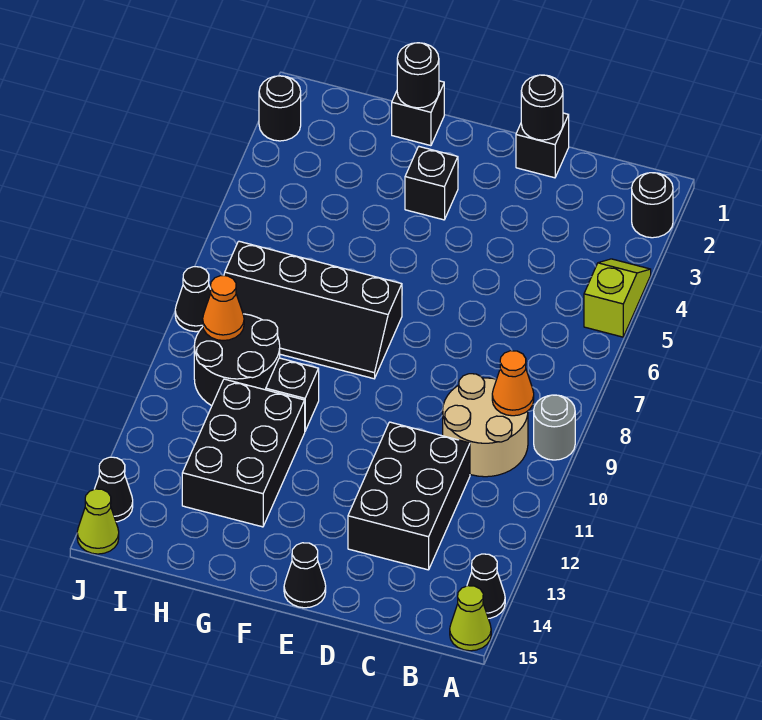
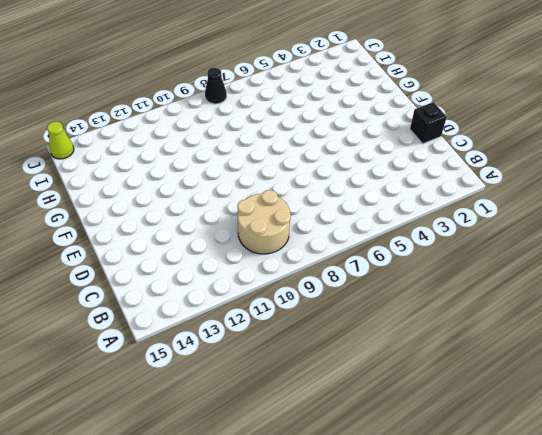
none -> black round brick A2 level 1
none -> lime slope A4:A5 level 1 top 5
none -> grey round brick A9 level 1

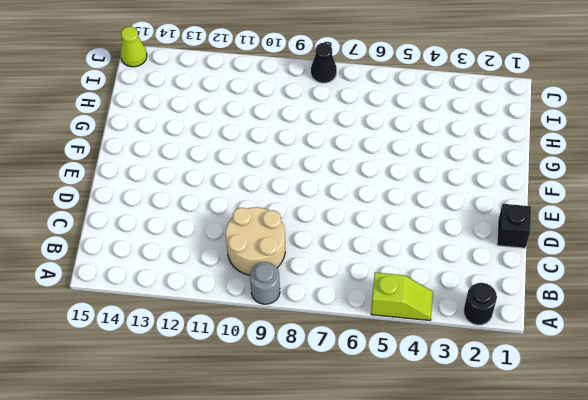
none -> black cone A14 level 1
none -> lime cone A15 level 1
none -> black brick C11:D13 level 1

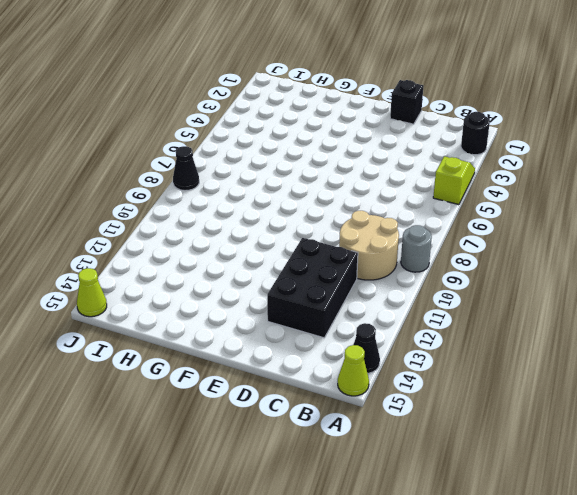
none -> black cone E15 level 1
none -> black brick F3 level 1
none -> black slope F7:I8 level 1 top 7

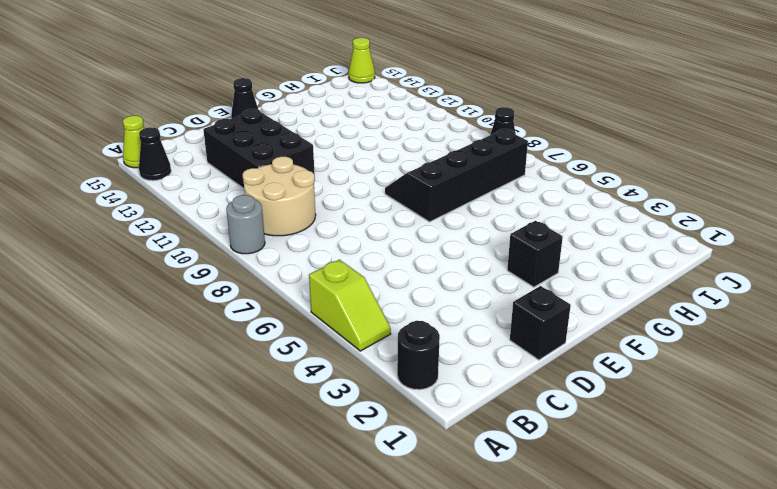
none -> black brick G1 level 1
none -> black brick G10 level 1
none -> black brick G11:H13 level 1

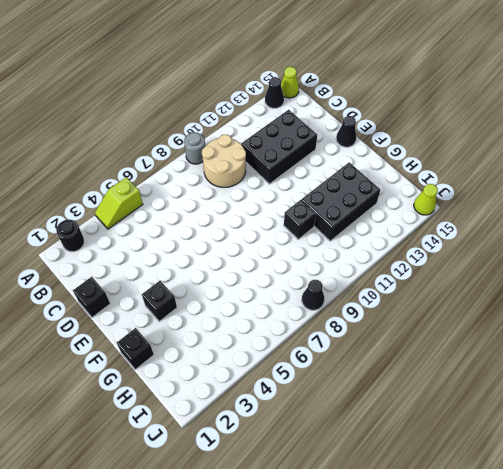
none -> black slope F7:I8 level 1 top 7
none -> black round brick H9:I10 level 1
none -> black round brick J2 level 1

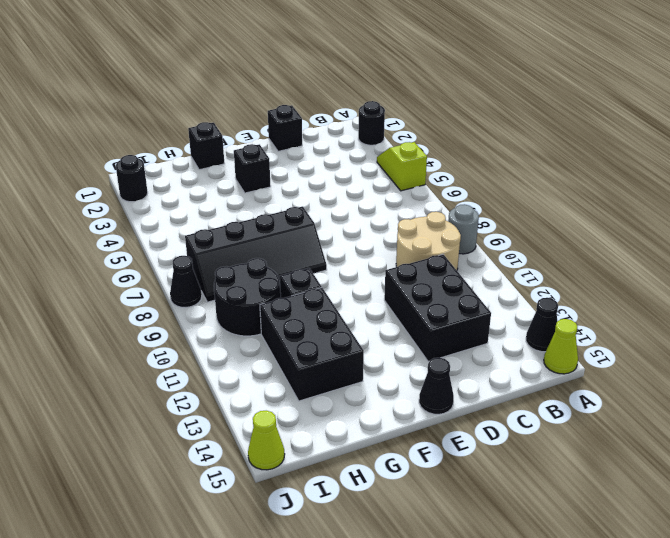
none -> black cone J14 level 1
none -> orange cone B9 level 2
none -> black round brick D1 level 2

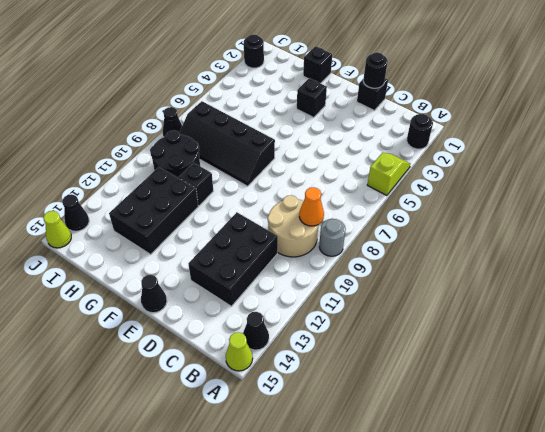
none -> black round brick G1 level 2
none -> orange cone I9 level 2

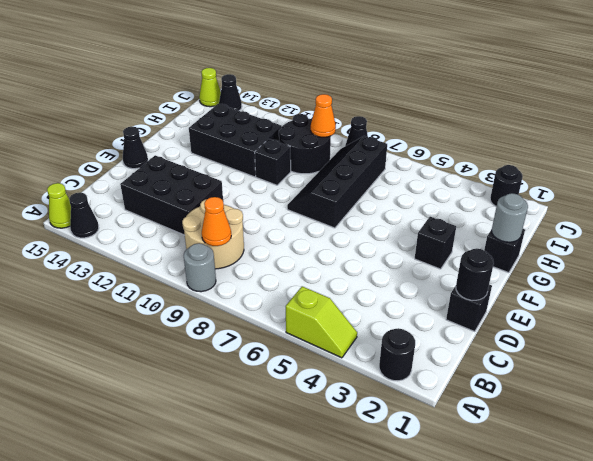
grey round brick G1 level 2 -> black round brick G1 level 2

